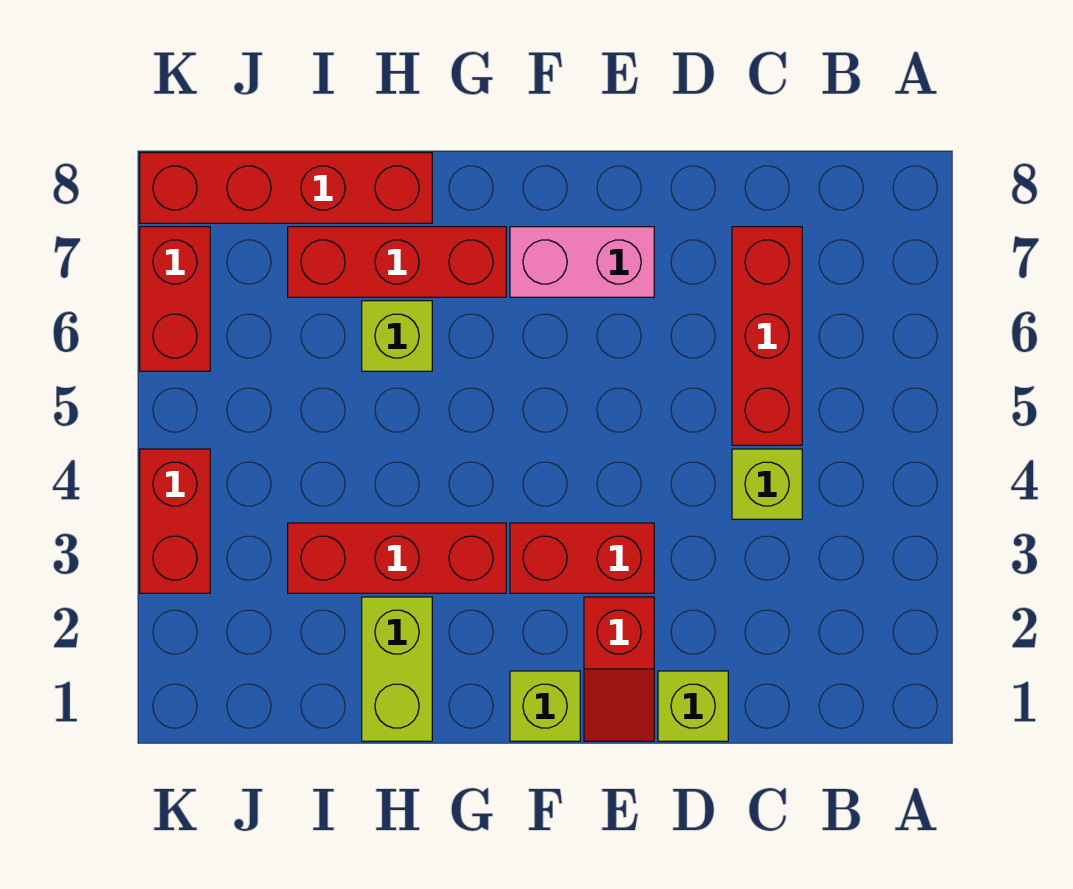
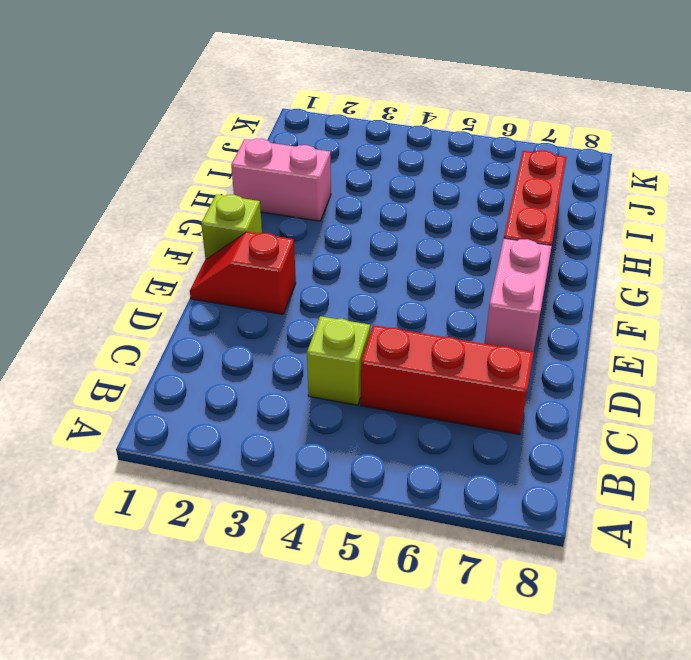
pink brick H1:H2 level 1 -> lime brick H1:H2 level 1
none -> lime brick D1 level 1
none -> red brick E3:F3 level 1
none -> red brick G3:I3 level 1

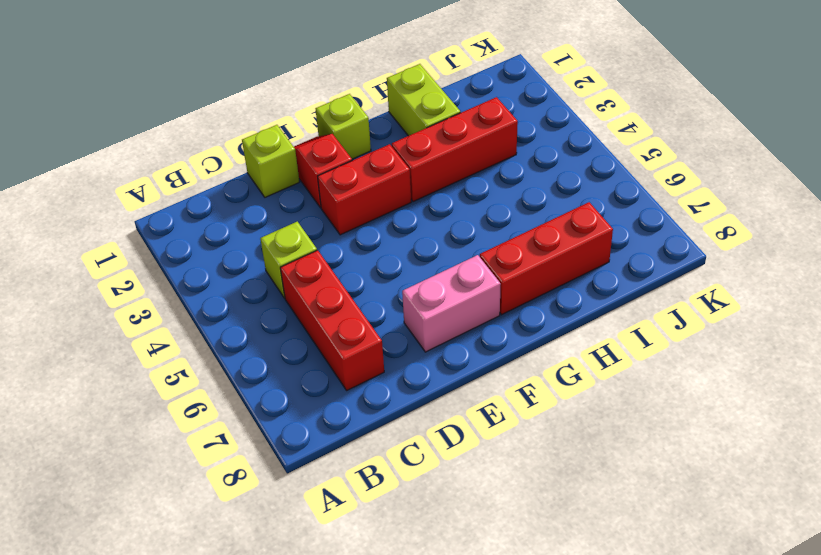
none -> lime brick H6 level 1
none -> red brick H8:K8 level 1
none -> red brick K3:K4 level 1

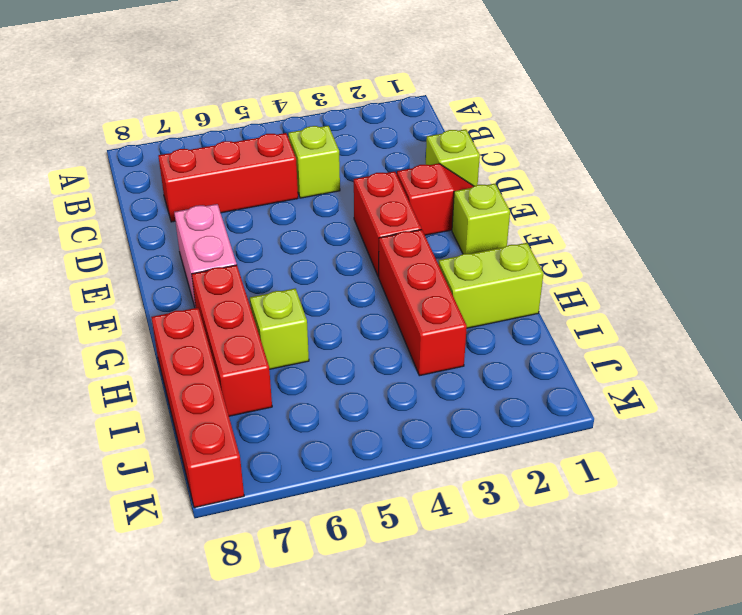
none -> red brick K3:K4 level 1
none -> red brick K6:K7 level 1

